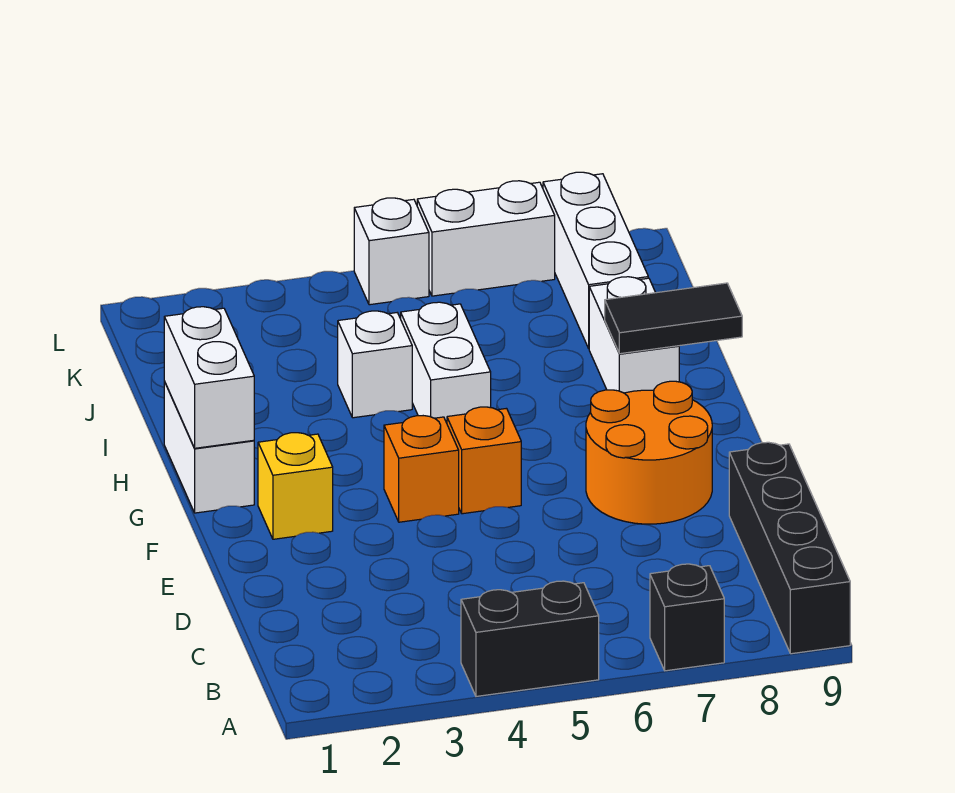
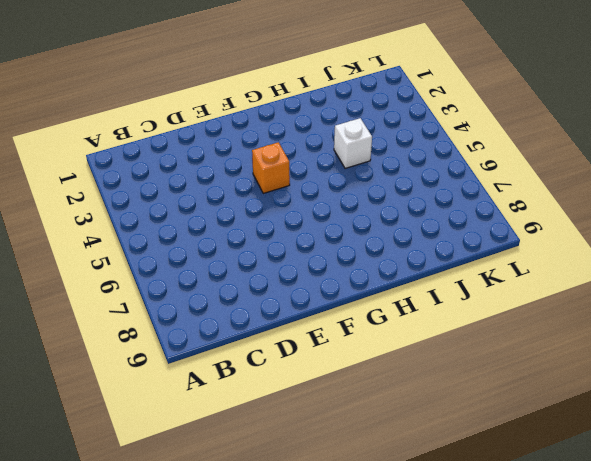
none -> black brick A4:A5 level 1
none -> black brick A7 level 1
none -> black brick A9:D9 level 1

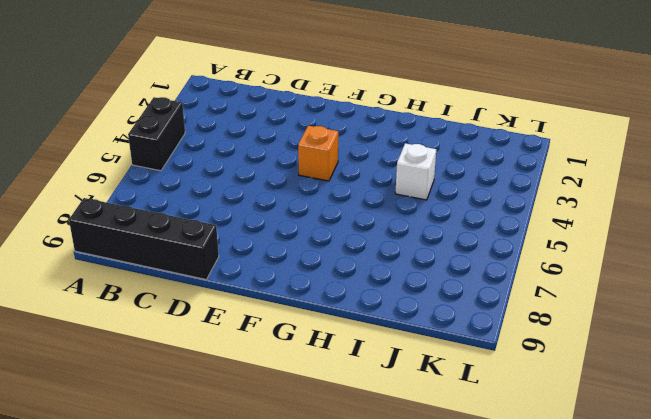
none -> black brick A7 level 1
none -> orange round brick E7:F8 level 1
none -> yellow brick F2 level 1

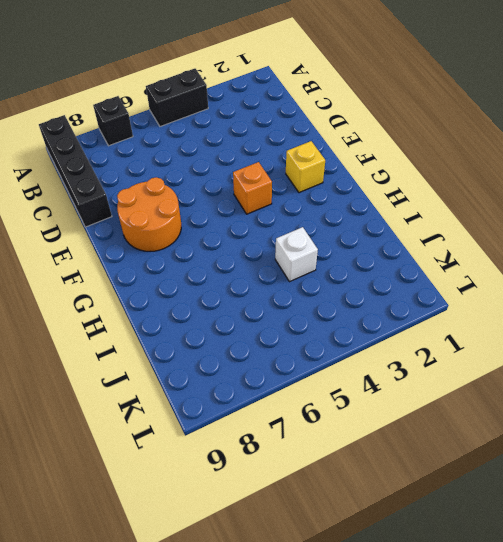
none -> orange brick F5 level 1
none -> white brick G1:H1 level 1
none -> white brick H5:I5 level 1

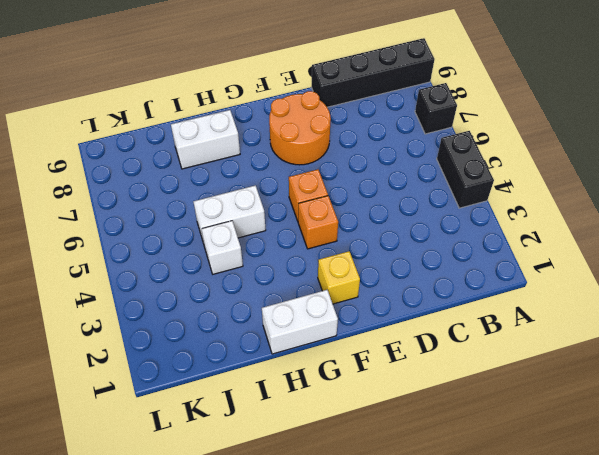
none -> white brick J8:L8 level 1
none -> white brick L5 level 1
none -> white brick L6:L7 level 1

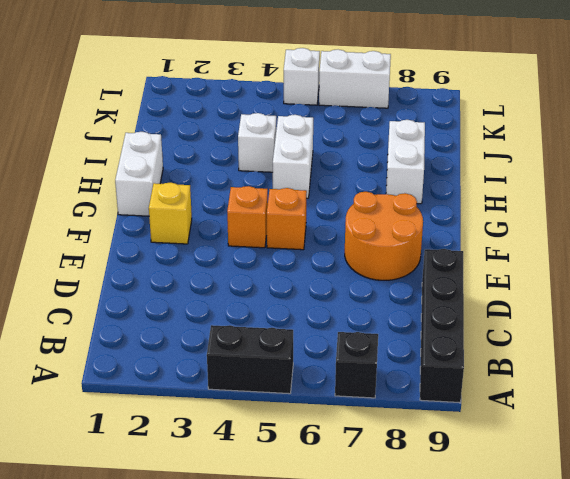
none -> white brick J8:L8 level 1
none -> white brick G1:H1 level 2
none -> black tile H8:H9 level 2

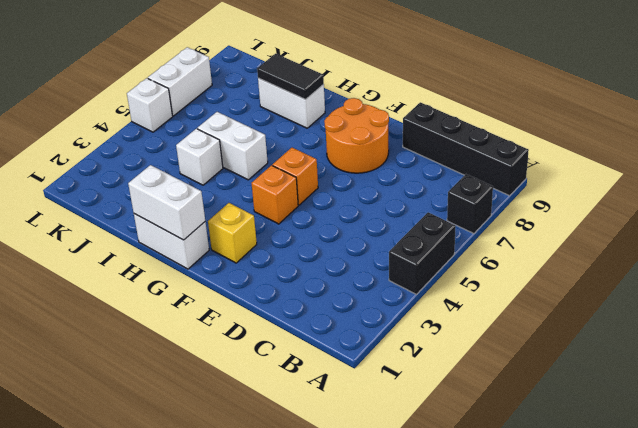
black tile H8:I8 level 2 -> black tile H8:H9 level 2
none -> white brick J8:L8 level 1

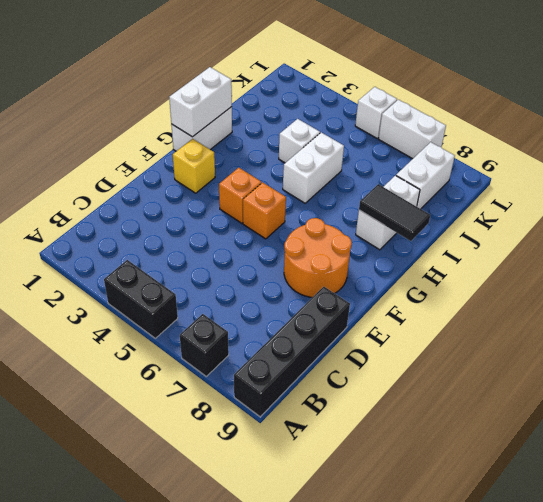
white brick J8:K8 level 1 -> white brick J8:L8 level 1

